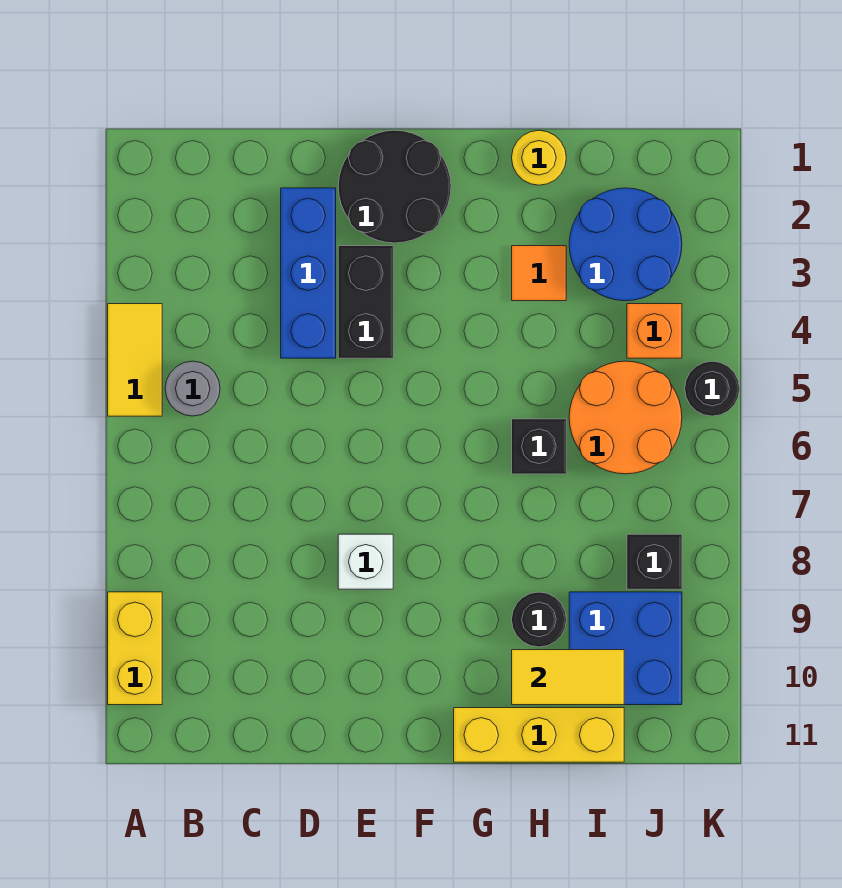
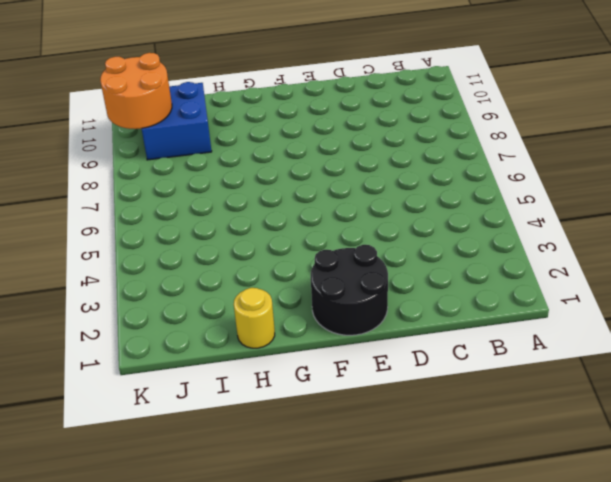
orange round brick J9:K10 level 2 -> orange round brick I5:J6 level 1
none -> yellow tile A4:A5 level 1
none -> yellow brick A9:A10 level 1
none -> grey round brick B5 level 1

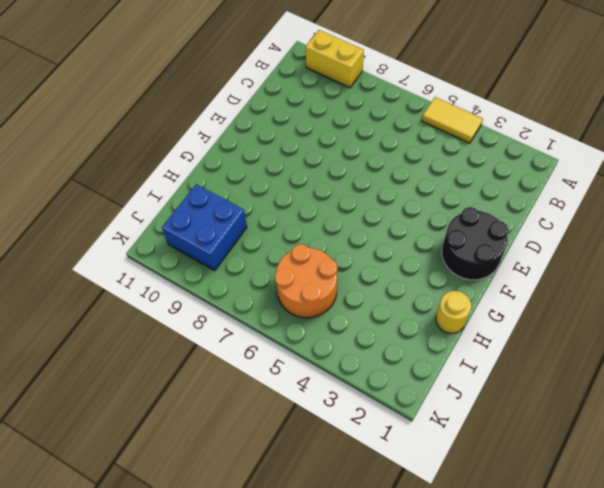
none -> grey round brick B5 level 1
none -> blue brick D2:D4 level 1
none -> black brick E3:E4 level 1

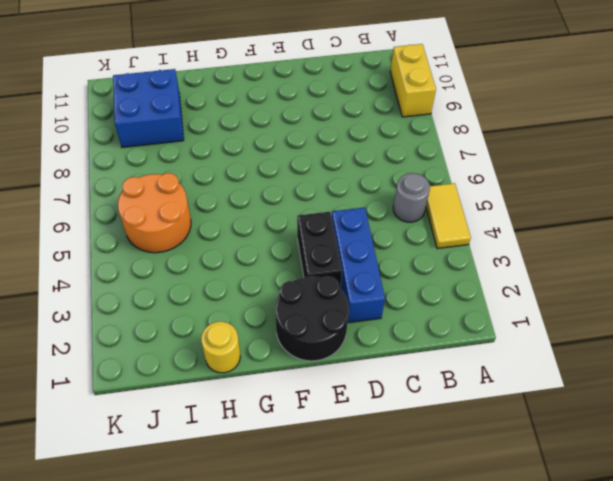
none -> white brick E8 level 1
none -> yellow brick G11:I11 level 1
none -> orange tile H3 level 1

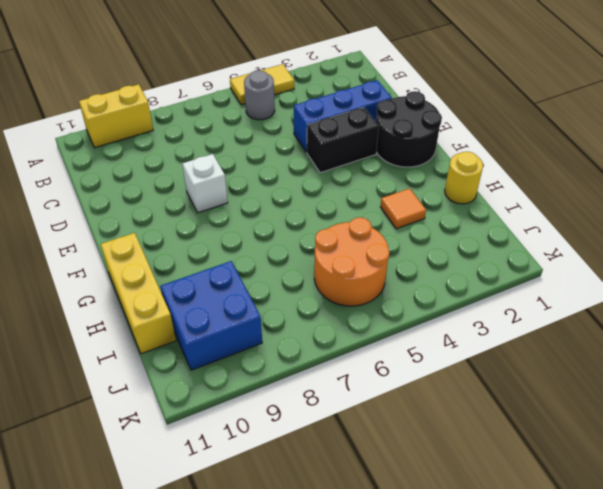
none -> black brick H6 level 1
none -> black round brick H9 level 1
none -> blue round brick I2:J3 level 1

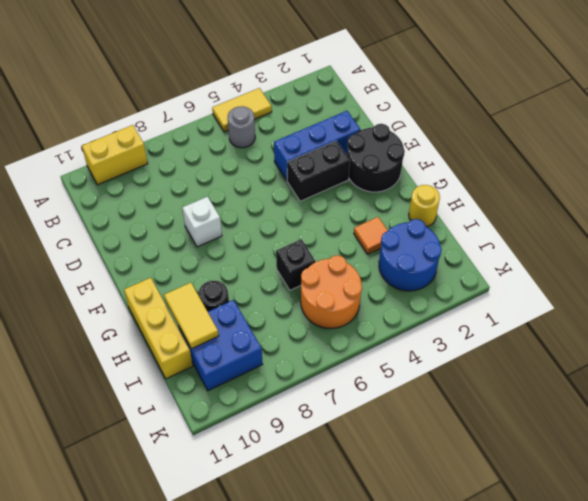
none -> orange brick J4 level 1
none -> black brick J8 level 1
none -> black round brick K5 level 1

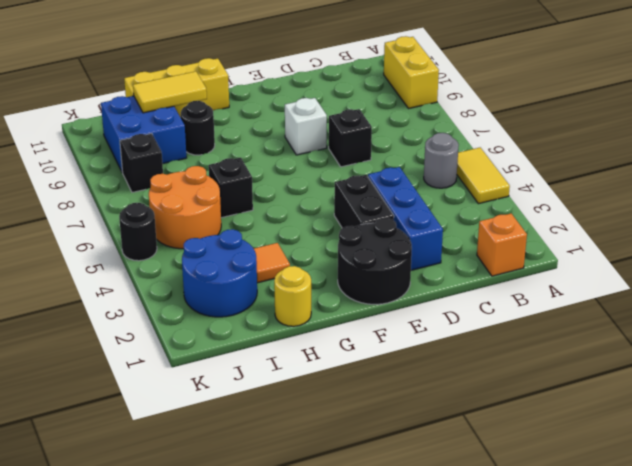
orange brick B1 level 1 -> orange brick J4 level 1
black brick D7 level 1 -> none

